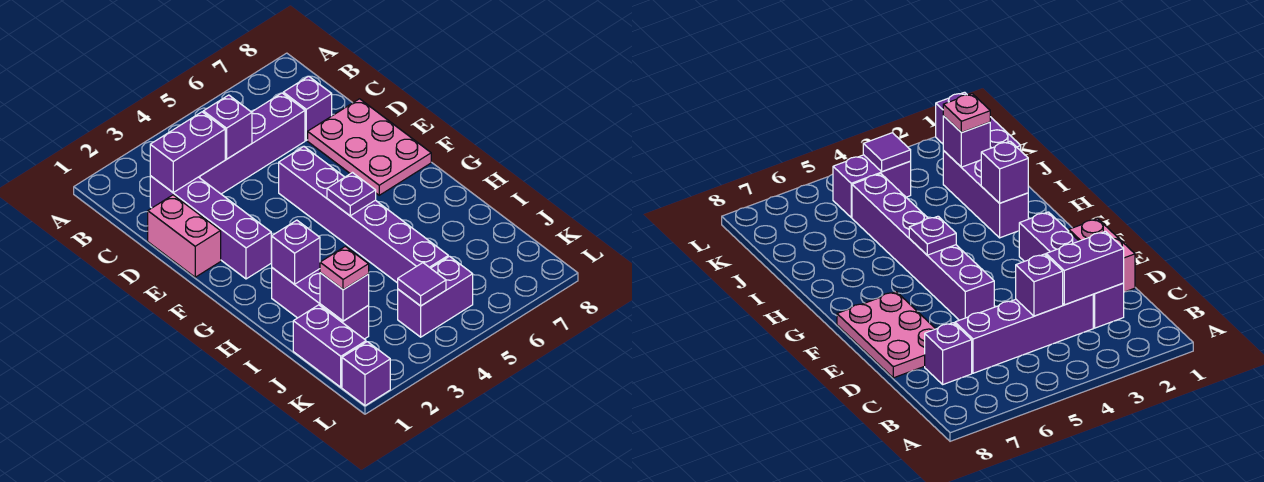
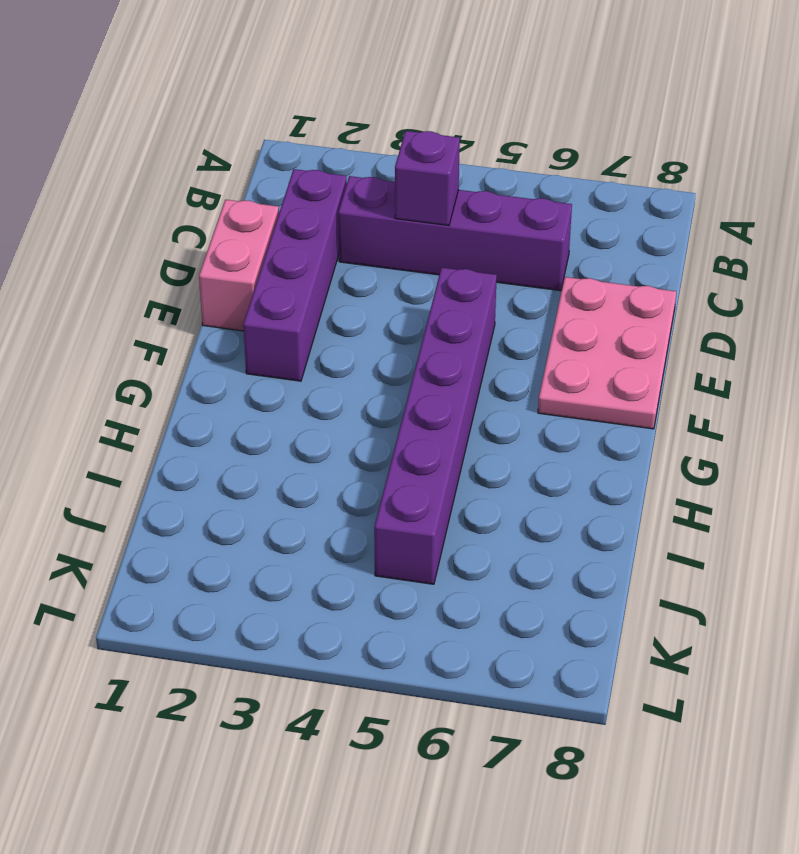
none -> purple brick C7 level 1
none -> purple brick H2:J2 level 1
none -> purple brick J1:K1 level 1

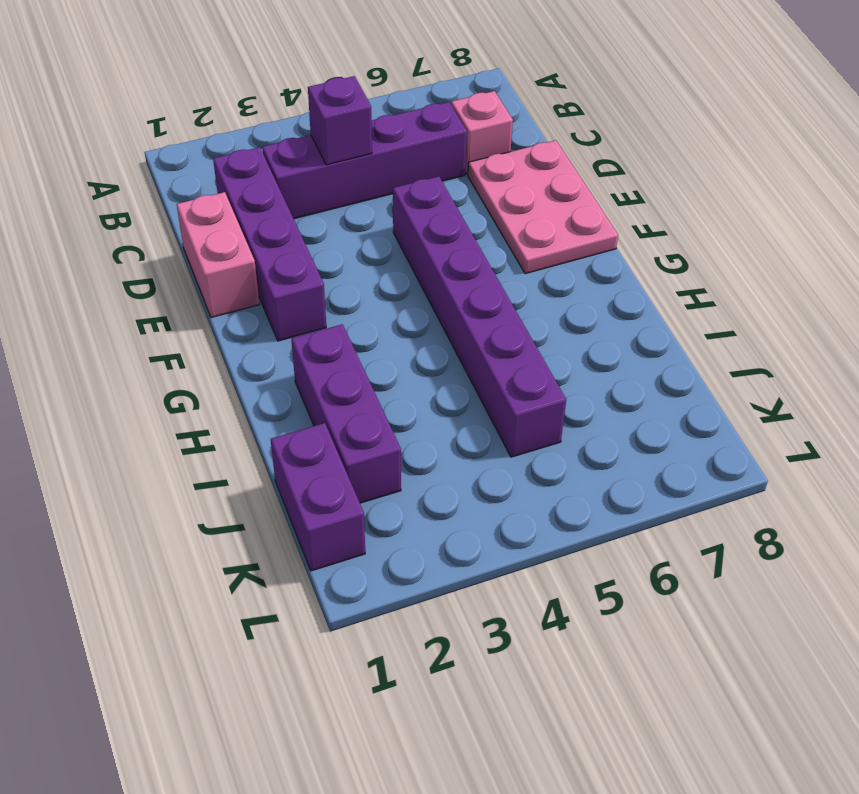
pink brick C7 level 1 -> purple brick C7 level 1
none -> purple brick K4:K5 level 1
none -> purple brick L1 level 1
none -> purple brick C2:C3 level 2

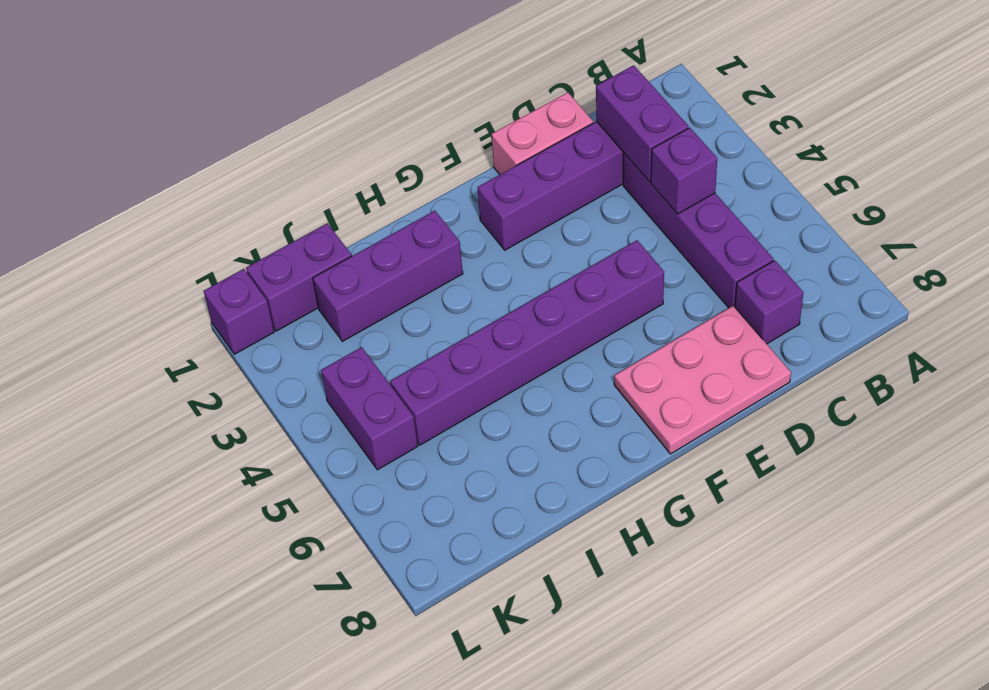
none -> purple plate G5 level 2
none -> purple brick H2 level 2
none -> purple brick J2 level 2

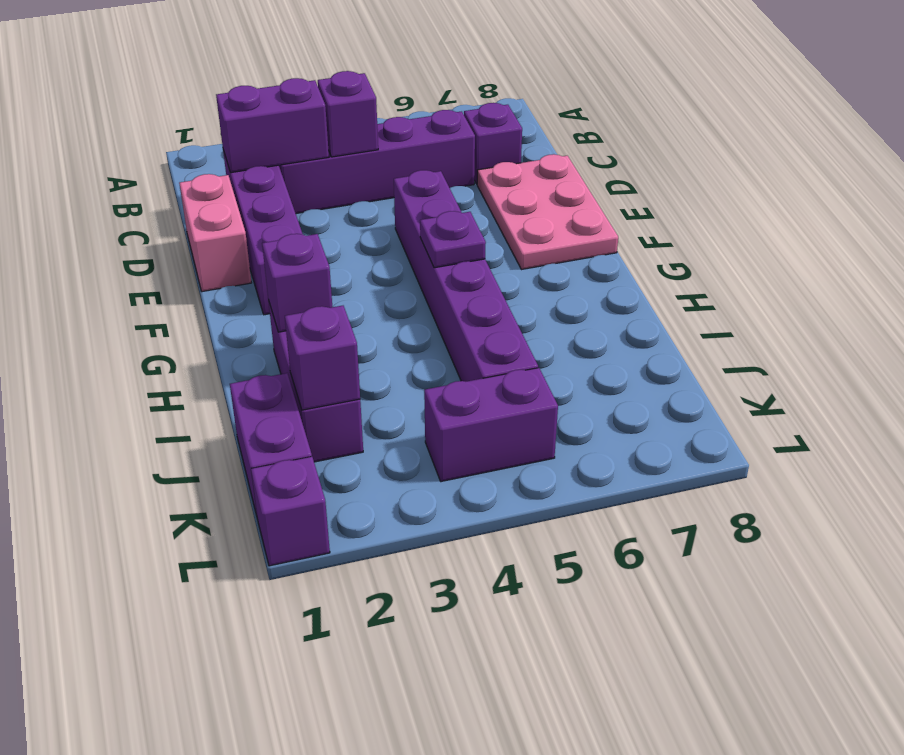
none -> purple tile K4 level 2
none -> pink plate J2 level 3

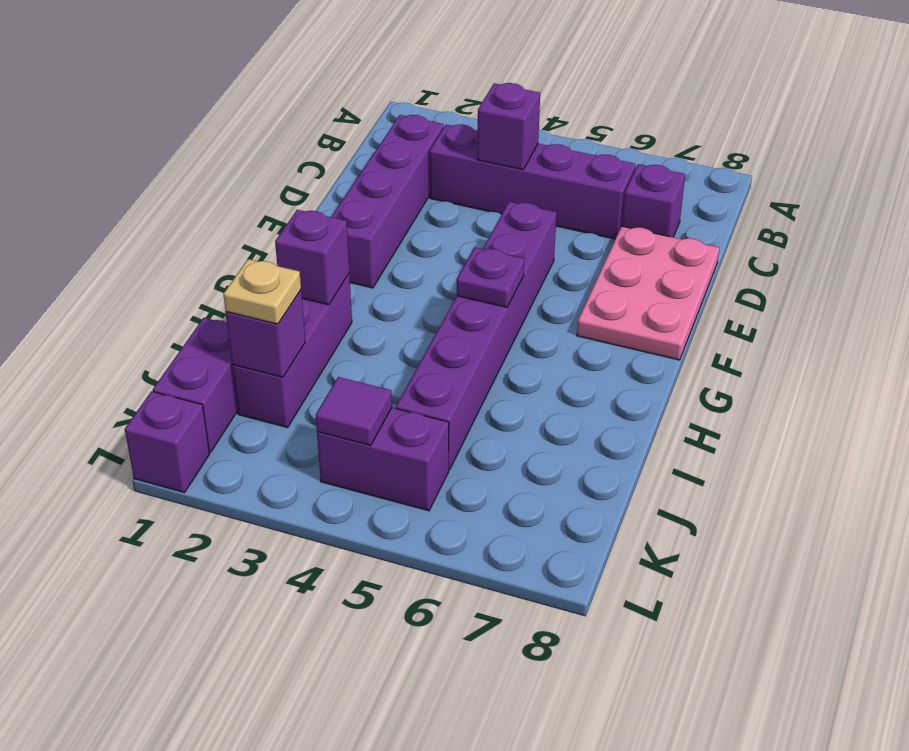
tan plate J2 level 3 -> pink plate J2 level 3
none -> pink brick D1:E1 level 1
none -> purple brick C2:C3 level 2

